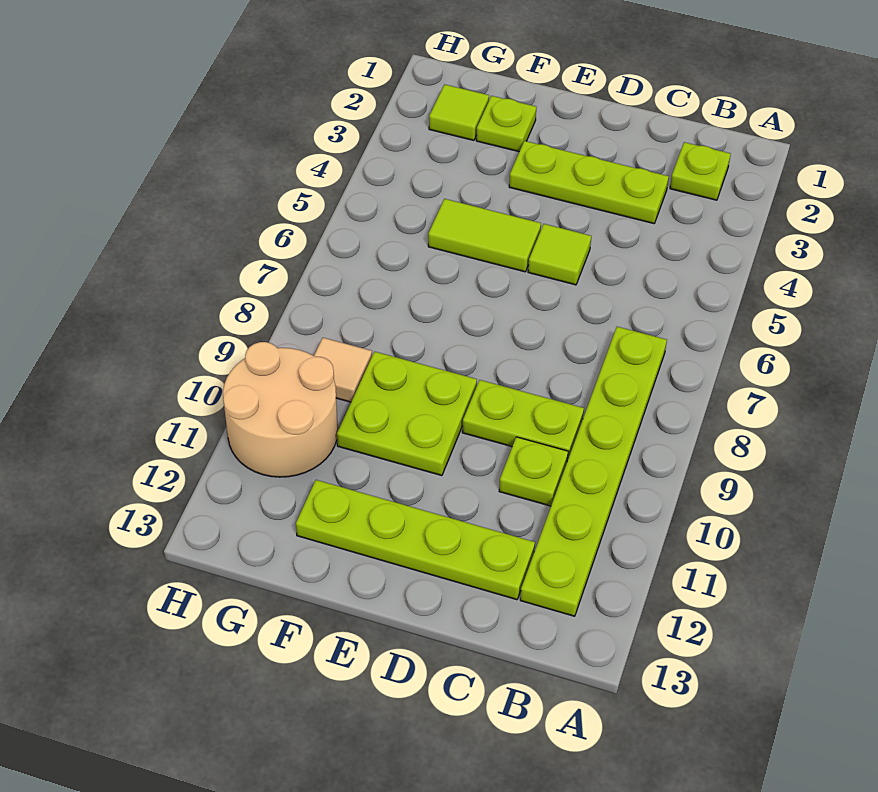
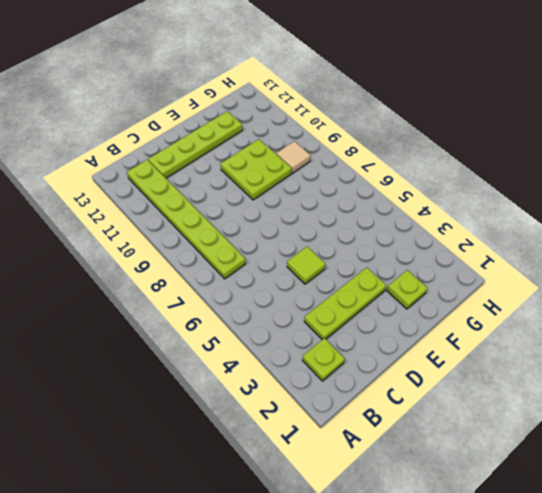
none -> lime plate C9:D9 level 1
none -> lime plate C10 level 1
none -> lime tile E5:F5 level 1

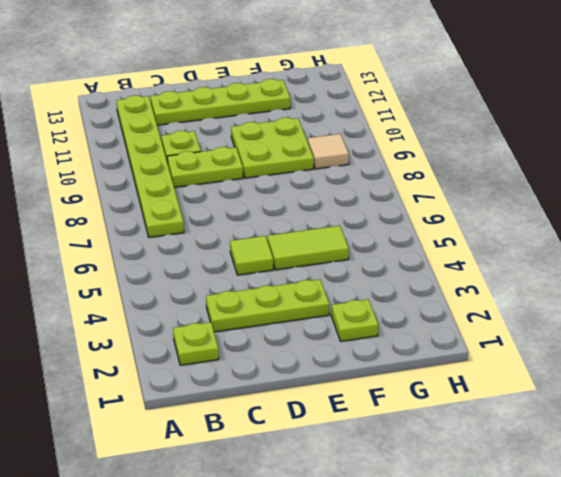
none -> lime tile G2 level 1
none -> tan round brick G10:H11 level 1

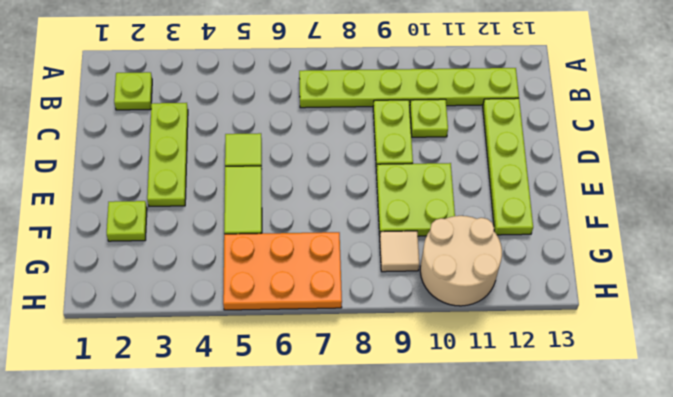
orange plate G5:H7 level 1 -> none
none -> lime tile G2 level 1

